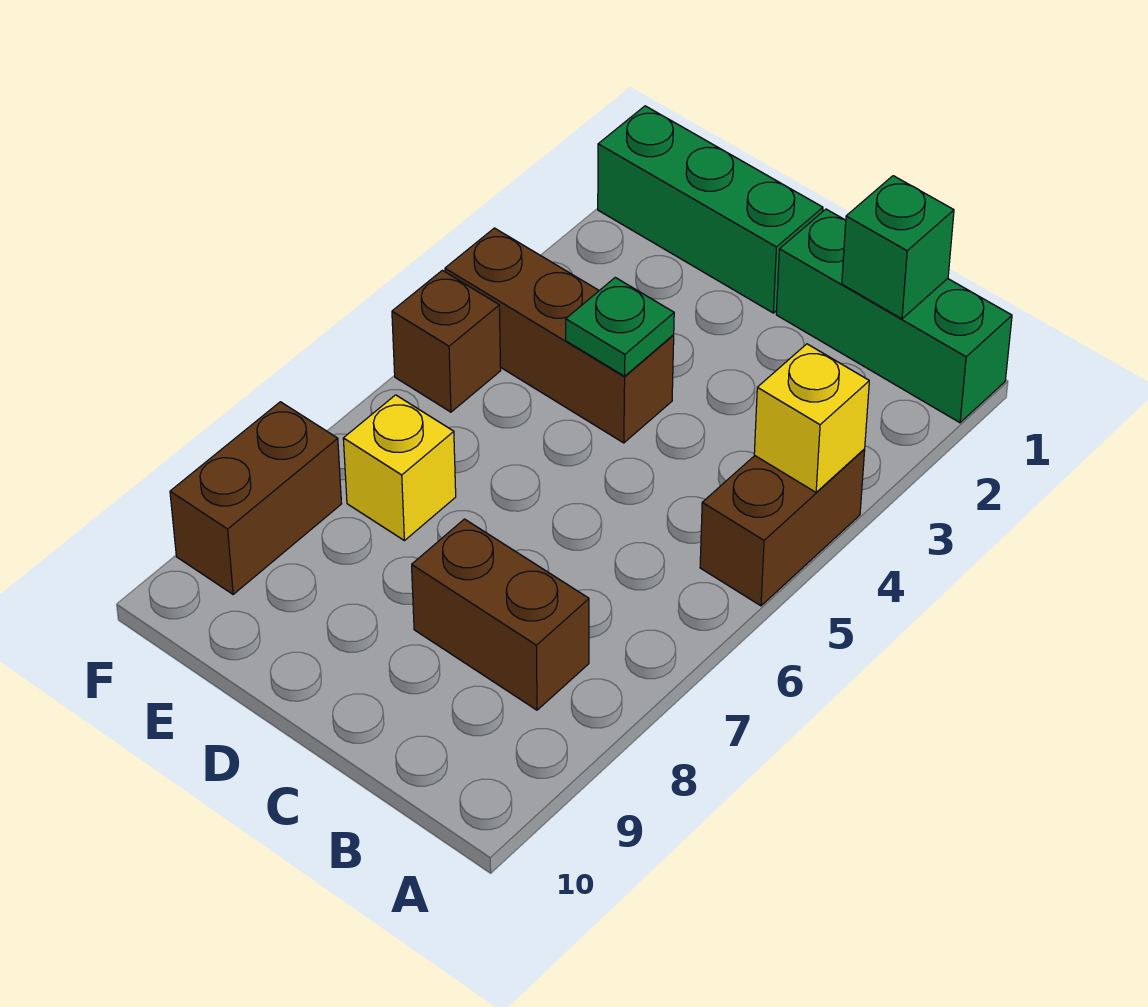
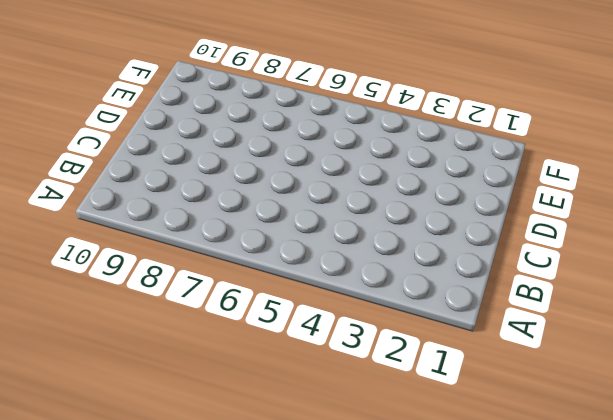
none -> green brick A1:C1 level 1
none -> brown brick A4:A5 level 1

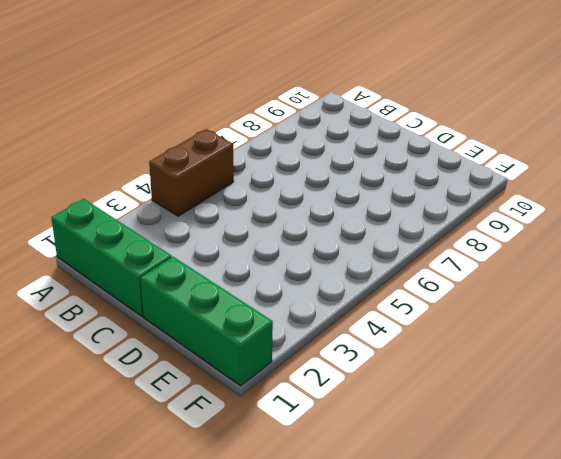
none -> brown brick B8:C8 level 1
none -> brown brick D4:F4 level 1

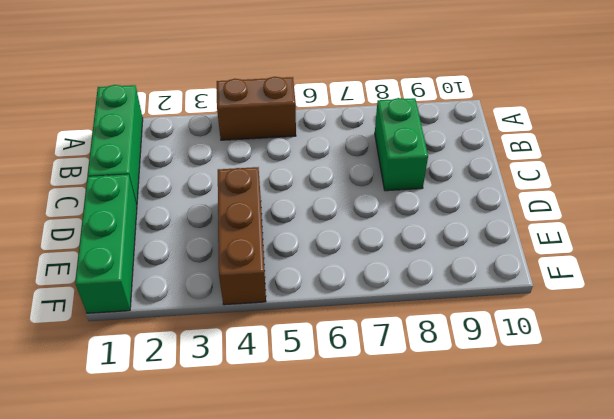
green brick B8:C8 level 1 -> brown brick B8:C8 level 1
none -> yellow brick E7 level 1
none -> brown brick F5 level 1

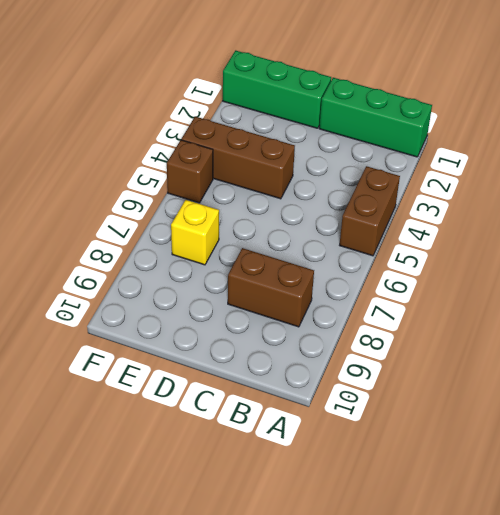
none -> brown brick F8:F9 level 1
none -> yellow brick A4 level 2

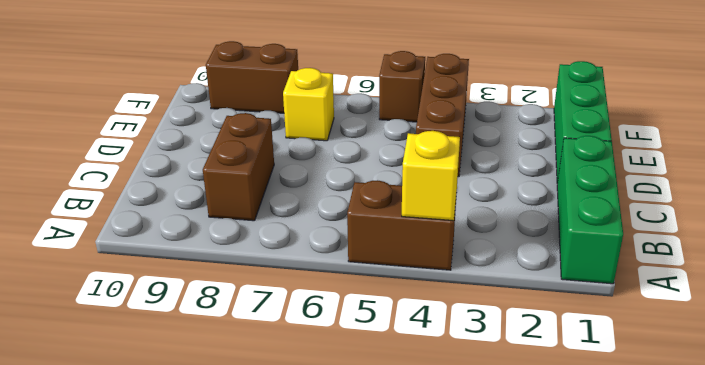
none -> green brick B1 level 2
none -> green plate D4 level 2

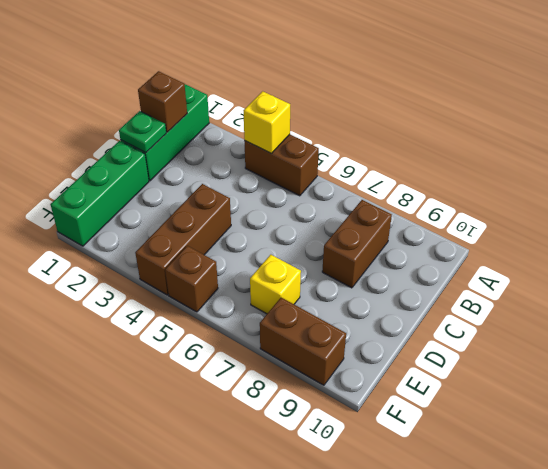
brown brick B1 level 2 -> green brick B1 level 2
green plate C1 level 2 -> green plate D4 level 2

